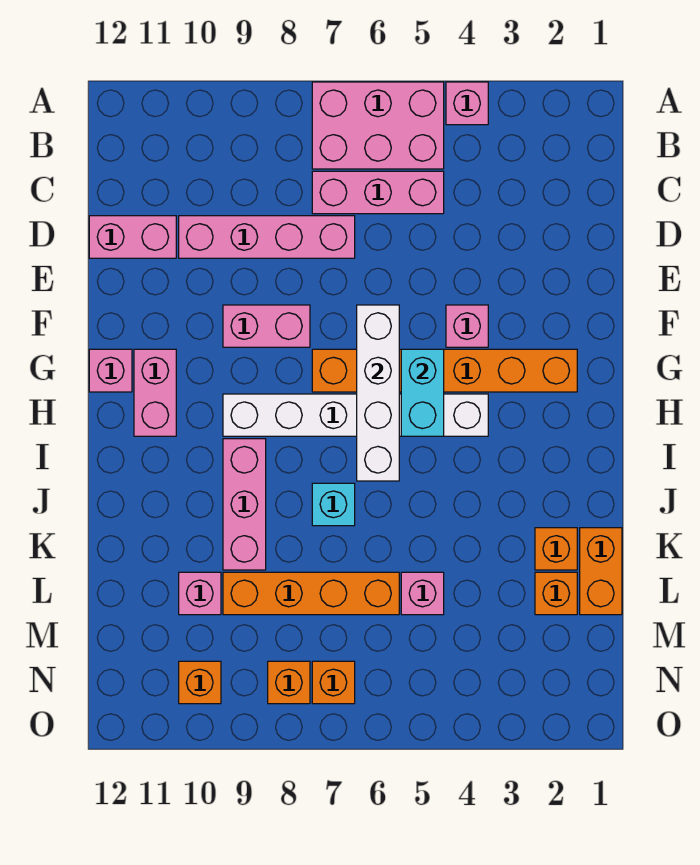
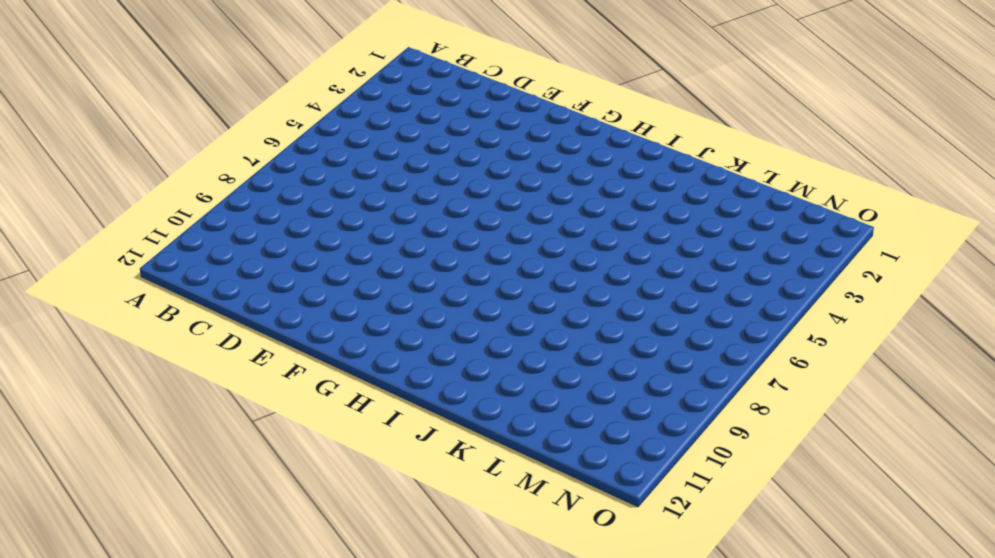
none -> pink brick A4 level 1
none -> pink brick A5:B7 level 1
none -> pink brick C5:C7 level 1

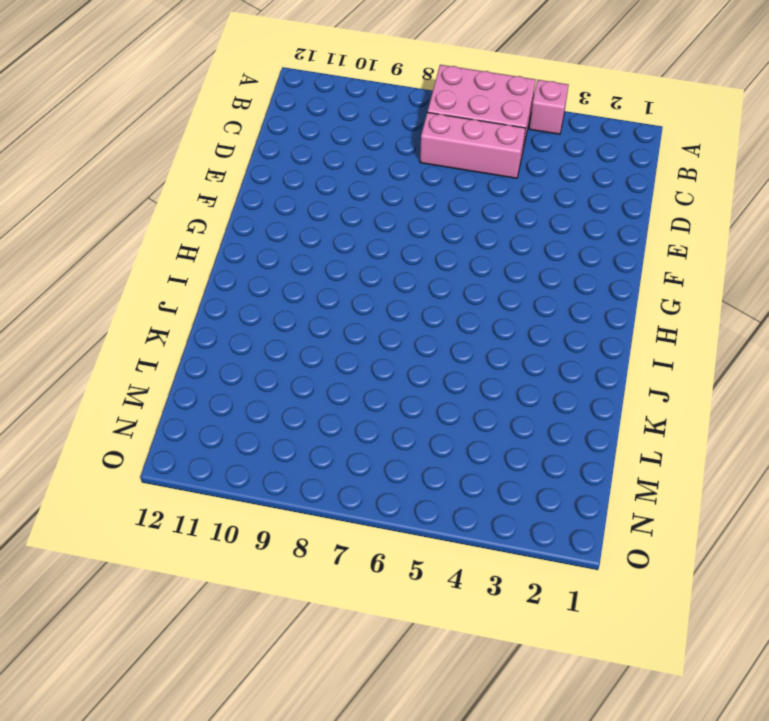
none -> pink brick D7:D10 level 1
none -> pink brick D11:D12 level 1
none -> pink brick F4 level 1

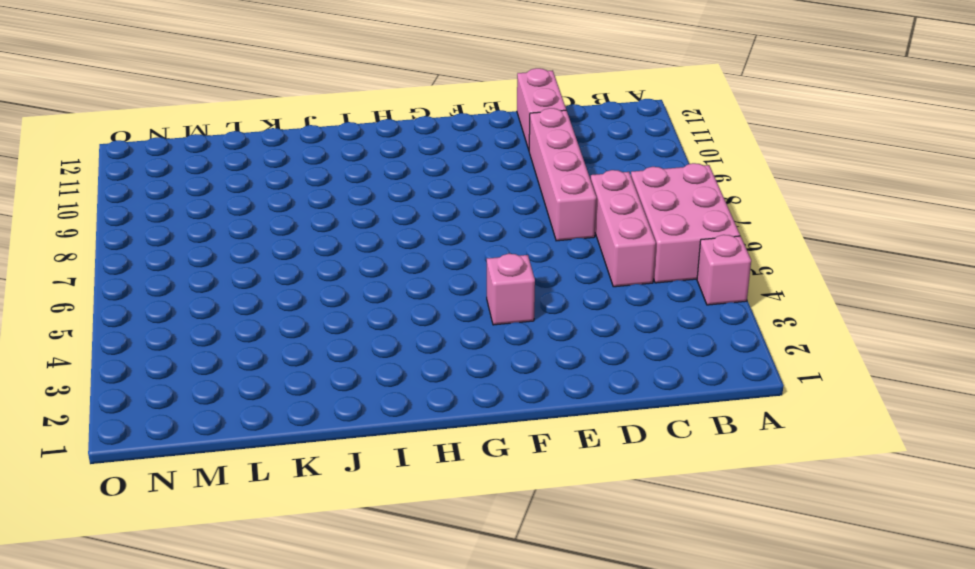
none -> pink brick F8:F9 level 1
none -> orange brick G2:G7 level 1
none -> pink brick G11:H11 level 1

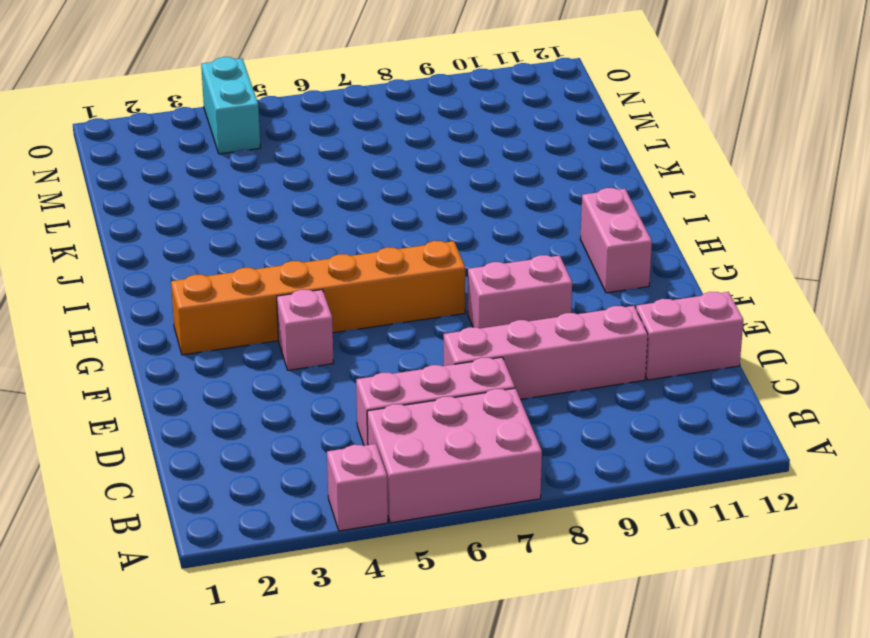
cyan brick N4:O4 level 1 -> cyan brick G5:H5 level 2
none -> pink brick G12 level 1
none -> white brick H4:H9 level 1
none -> pink brick I9:K9 level 1

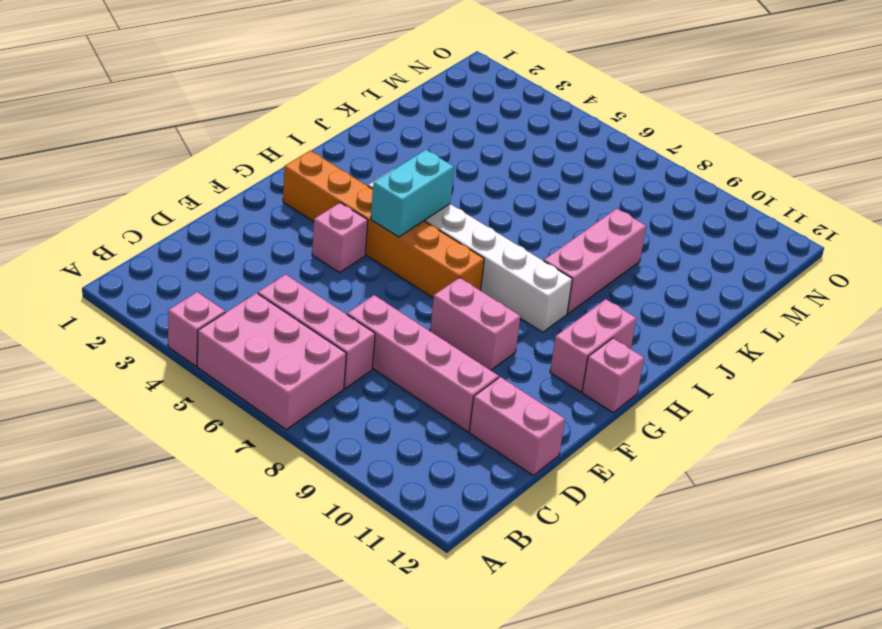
none -> cyan brick J7 level 1
none -> orange brick K1:L1 level 1
none -> orange brick K2 level 1

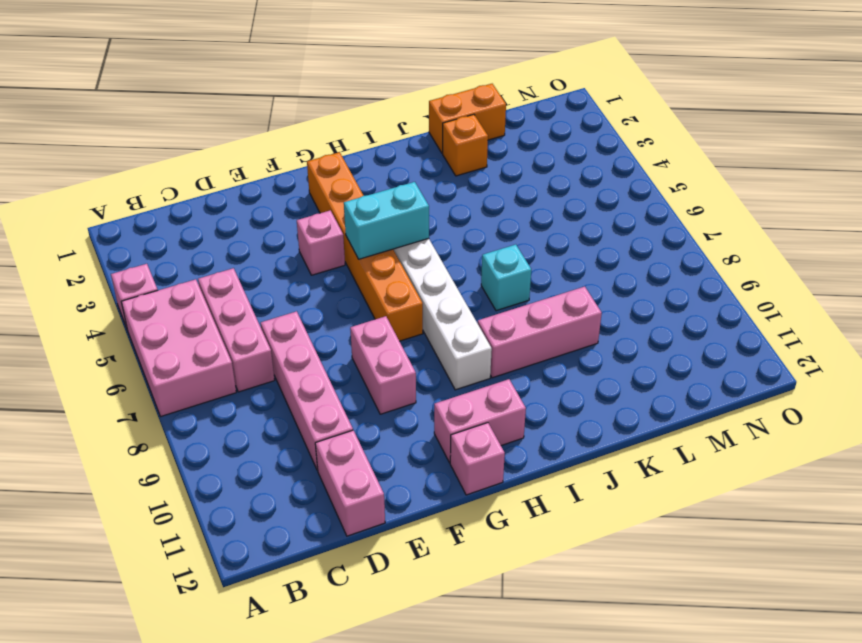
none -> orange brick L2 level 1
none -> pink brick L5 level 1
none -> orange brick L6:L9 level 1

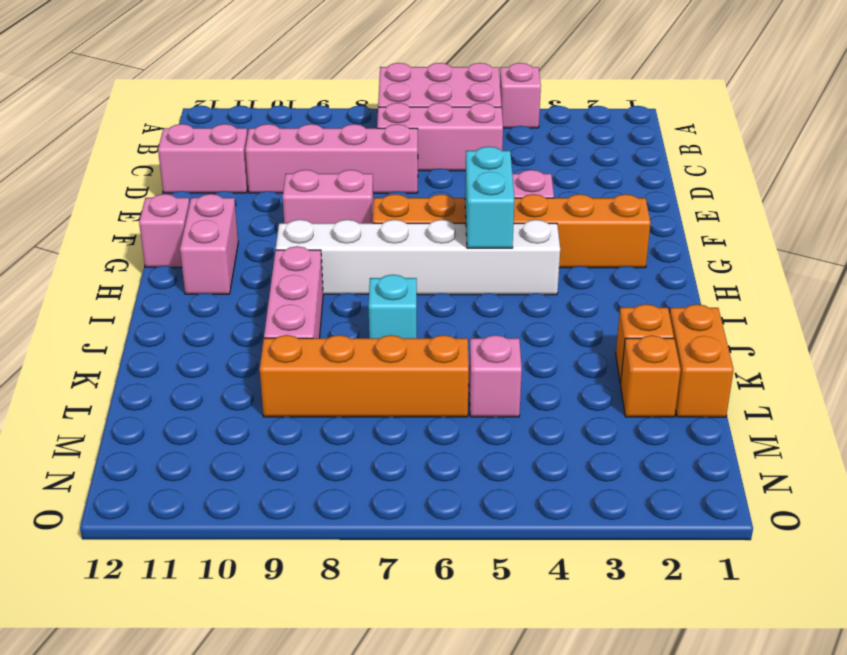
none -> pink brick L10 level 1
none -> orange brick N7 level 1
none -> orange brick N8 level 1

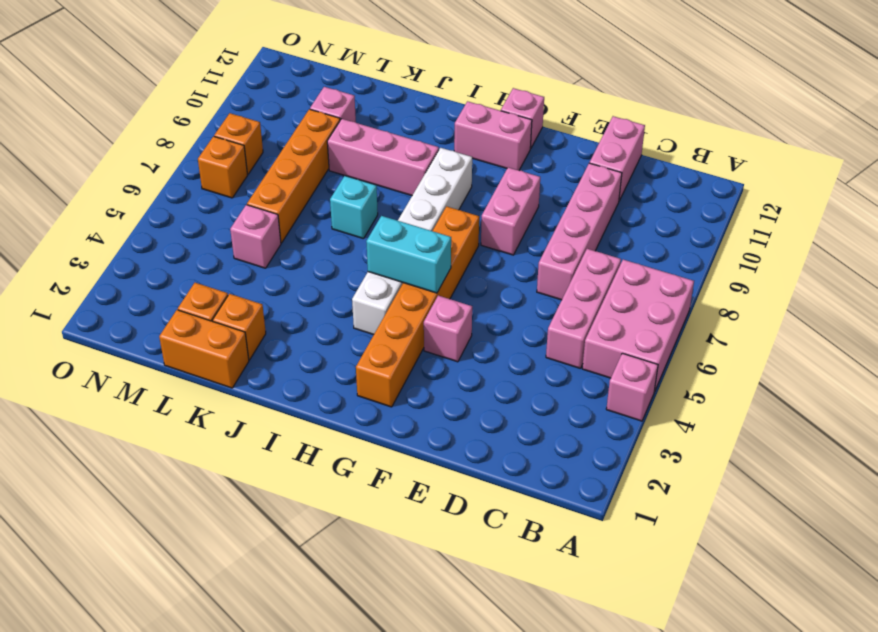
none -> orange brick N10 level 1
none -> white brick F6:I6 level 2

